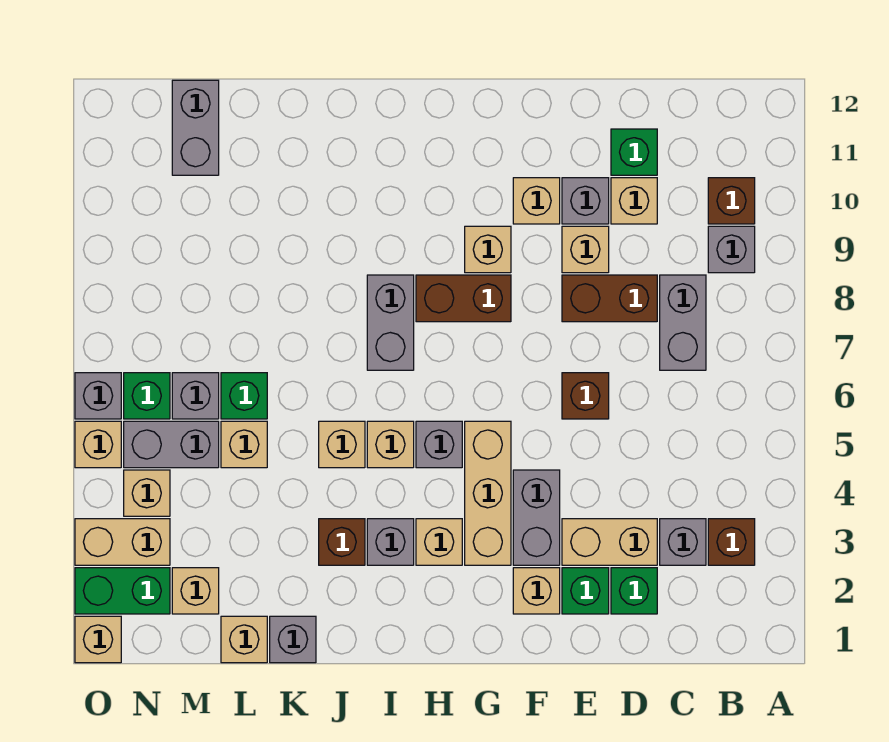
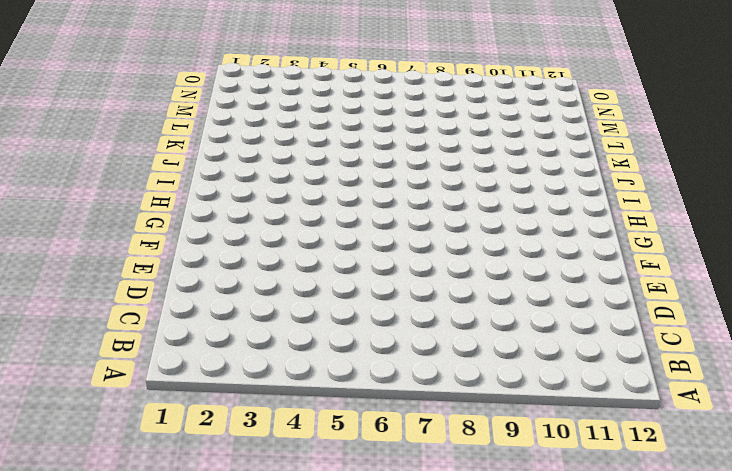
none -> brown brick B3 level 1
none -> grey brick B9 level 1
none -> brown brick B10 level 1
none -> grey brick C3 level 1

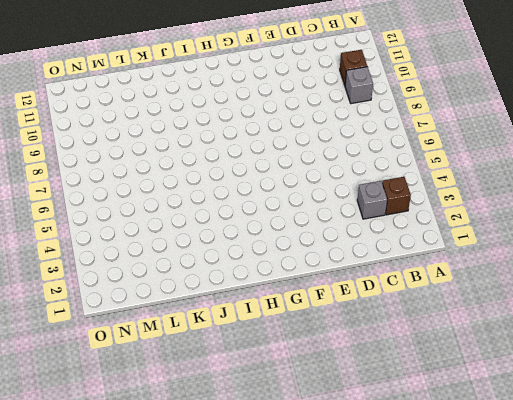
none -> grey brick C7:C8 level 1
none -> green brick D2 level 1
none -> tan brick D3:E3 level 1
none -> brown brick D8:E8 level 1

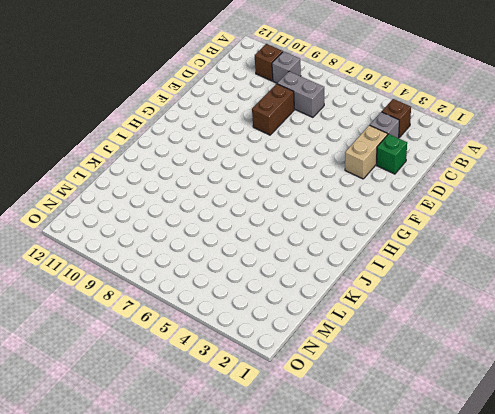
none -> tan brick D10 level 1
none -> green brick D11 level 1
none -> green brick E2 level 1
none -> brown brick E6 level 1

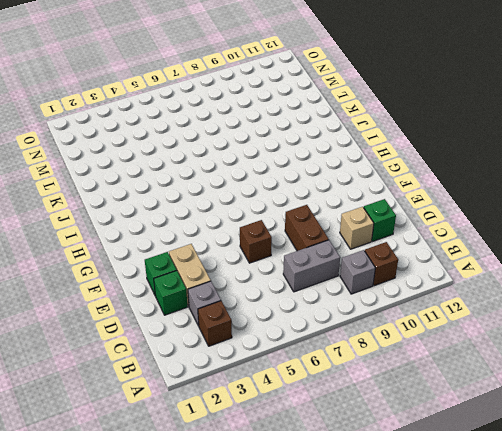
none -> tan brick E9 level 1
none -> grey brick E10 level 1
none -> tan brick F2 level 1
none -> grey brick F3:F4 level 1

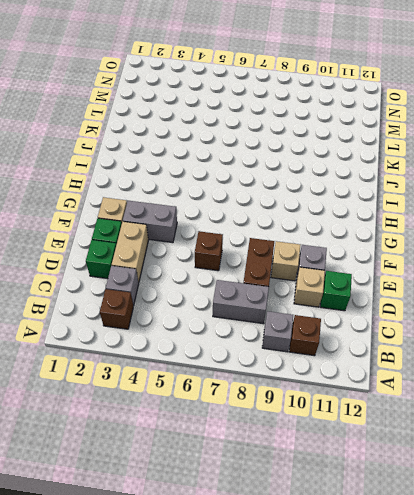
none -> tan brick F10 level 1
none -> tan brick G3:G5 level 1
none -> brown brick G8:H8 level 1
none -> tan brick G9 level 1

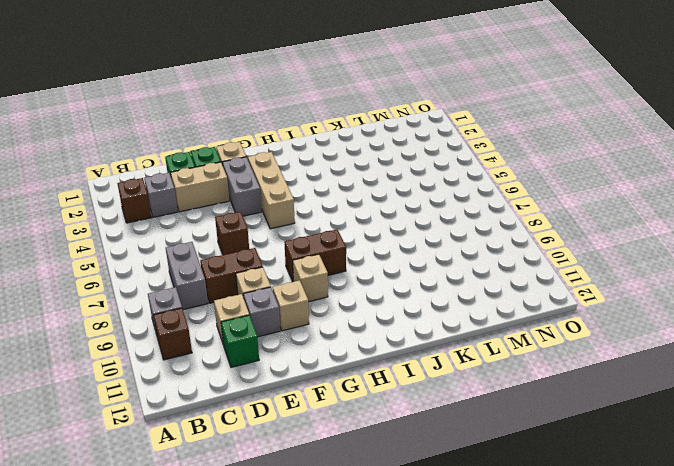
none -> tan brick H3 level 1
none -> grey brick H5 level 1
none -> grey brick I3 level 1
none -> tan brick I5 level 1

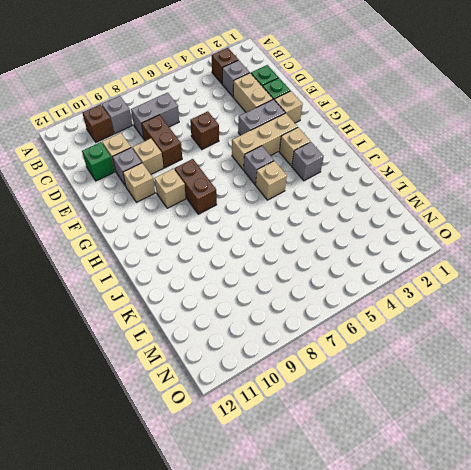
none -> grey brick I7:I8 level 1
none -> brown brick J3 level 1
none -> tan brick J5 level 1
none -> grey brick K1 level 1

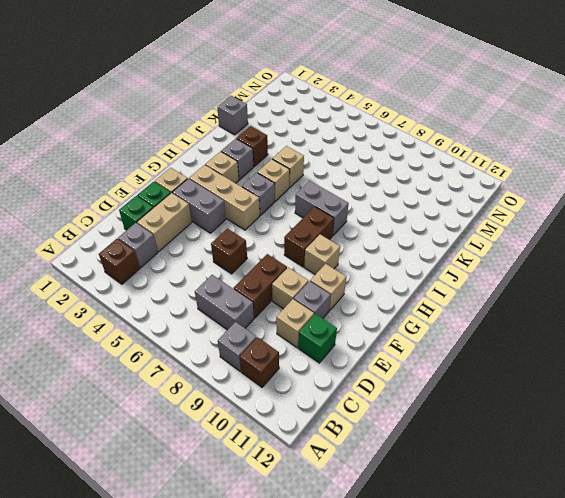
none -> tan brick L1 level 1
none -> tan brick L5 level 1
none -> green brick L6 level 1
none -> tan brick M2 level 1

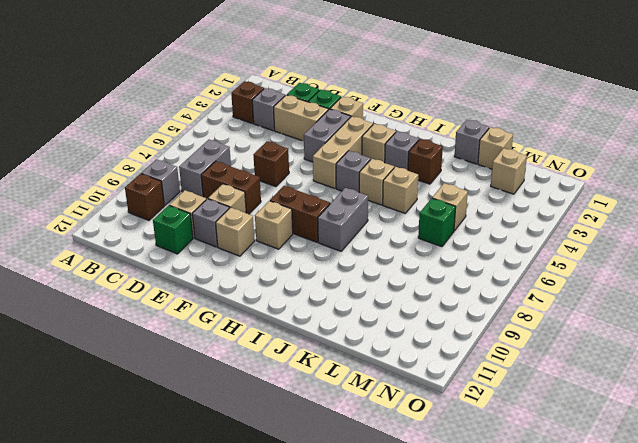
none -> grey brick M5:N5 level 1
none -> grey brick M6 level 1
none -> grey brick M11:M12 level 1
none -> green brick N2:O2 level 1

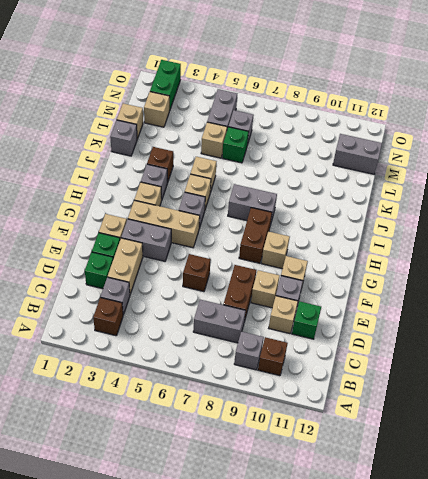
none -> tan brick N3:O3 level 1
none -> tan brick N4 level 1
none -> green brick N6 level 1
none -> tan brick O1 level 1

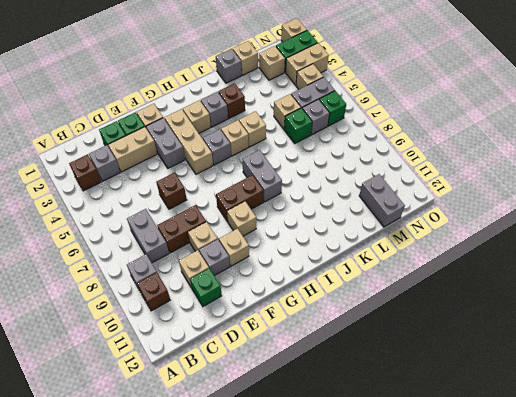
none -> tan brick O5 level 1
none -> grey brick O6 level 1

